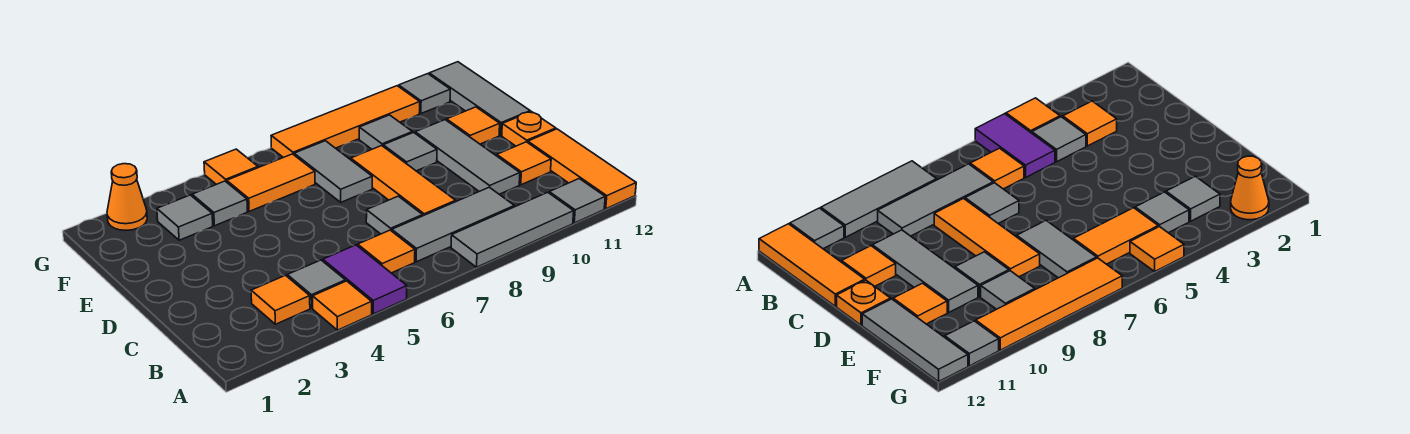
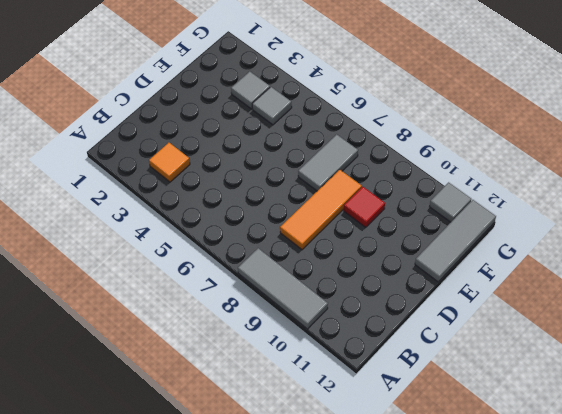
red tile E9 level 1 -> grey tile E9 level 1
none -> orange tile A4 level 1
none -> purple tile A5:B5 level 1
none -> grey tile A11 level 1

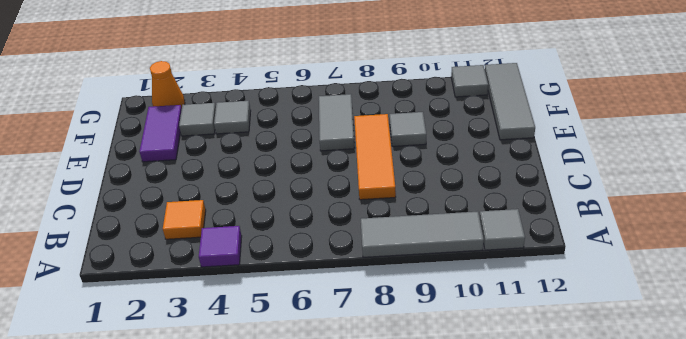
purple tile A4 level 1 -> orange tile A4 level 1
purple tile E2:F2 level 1 -> purple tile A5:B5 level 1
none -> orange tile A12:C12 level 1
none -> grey tile B4 level 1
none -> orange tile B6 level 1

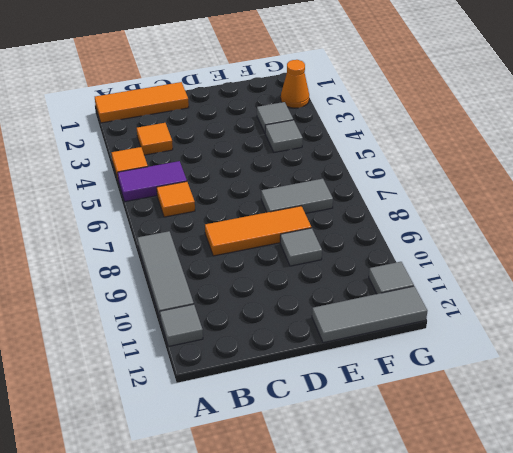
orange tile A1:C1 level 1 -> orange tile A12:C12 level 1
none -> grey tile B4 level 1
none -> grey tile B7:B9 level 1
none -> grey tile C7 level 1

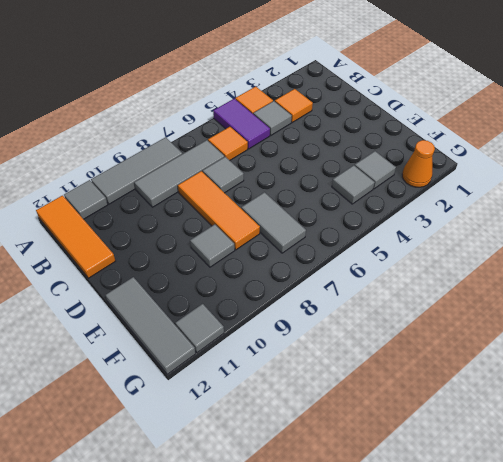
none -> grey tile C10:E10 level 1
none -> orange tile C11 level 1
none -> orange plate D12 level 1

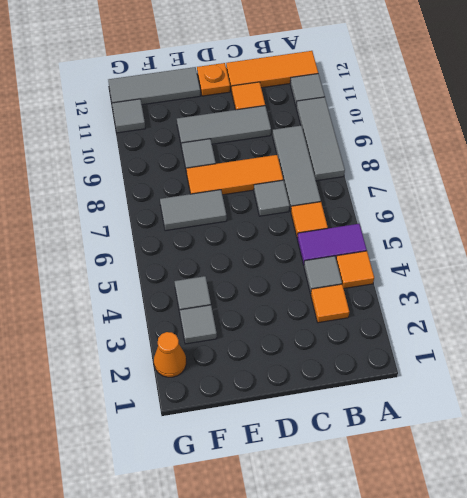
none -> orange tile E11 level 1
none -> orange tile F5:F6 level 1
none -> grey tile F9 level 1

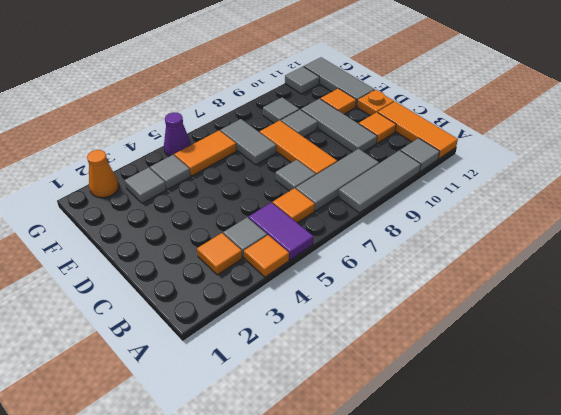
purple cone G5 level 1 -> orange tile G5 level 1
none -> orange tile G7:G10 level 1

